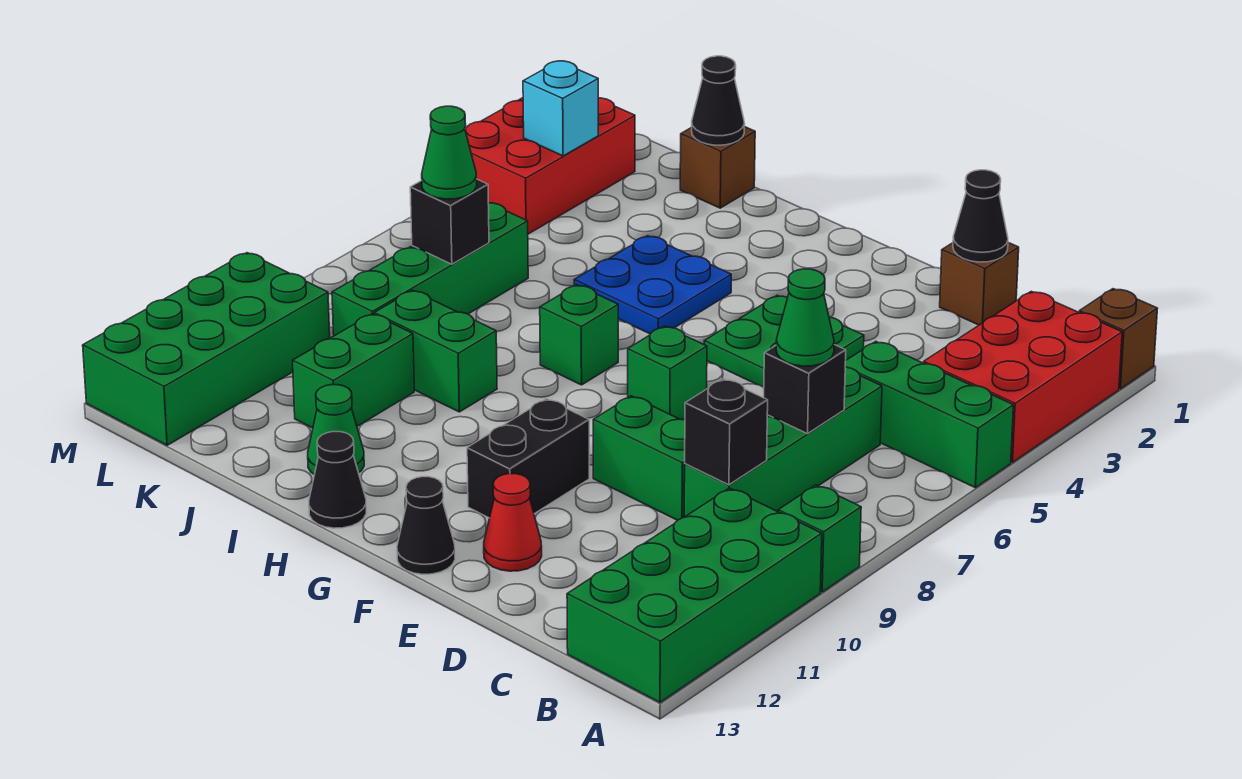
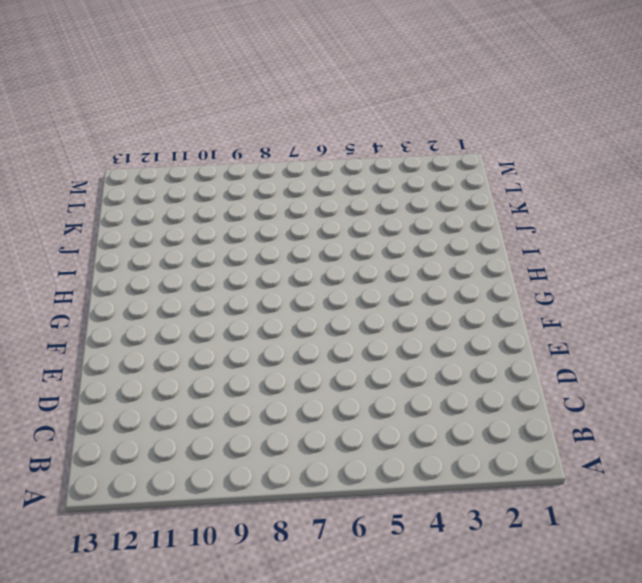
none -> brown brick A1 level 1
none -> red brick A2:B4 level 1
none -> green brick A5:C5 level 1
none -> green brick A9 level 1

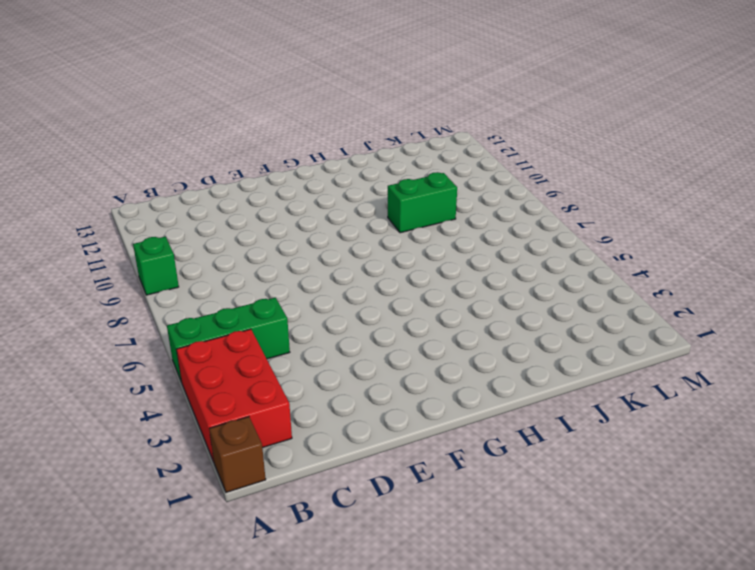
none -> green brick A10:B13 level 1
none -> green brick C6:C9 level 1
none -> brown brick D1 level 1
none -> green brick D9:E9 level 1

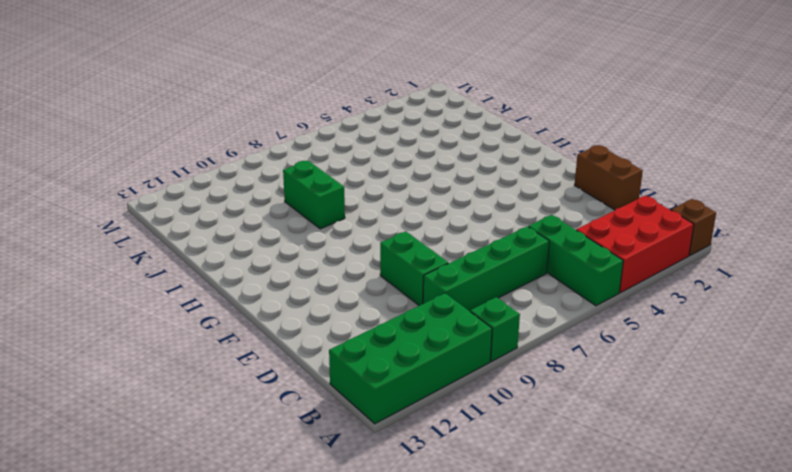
brown brick D1:E1 level 1 -> brown brick D1 level 1
none -> green plate E4:F5 level 1
none -> red cone E12 level 1
none -> green brick F7 level 1
none -> black brick F10:F11 level 1

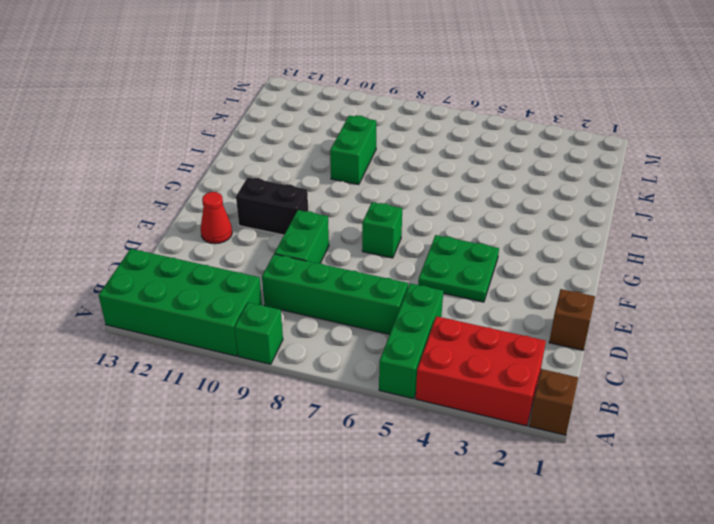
none -> black cone F13 level 1
none -> blue plate H4:I5 level 1
none -> green brick H7 level 1
none -> black cone H13 level 1

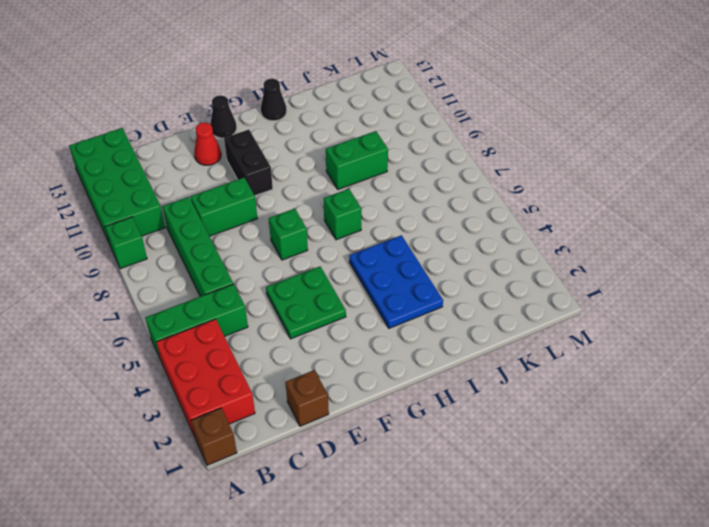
blue plate H3:I5 level 1 -> blue plate H4:I5 level 1
none -> green cone I12 level 1
none -> brown brick J1 level 1
none -> green brick J10:J11 level 1
none -> green brick K6:K9 level 1

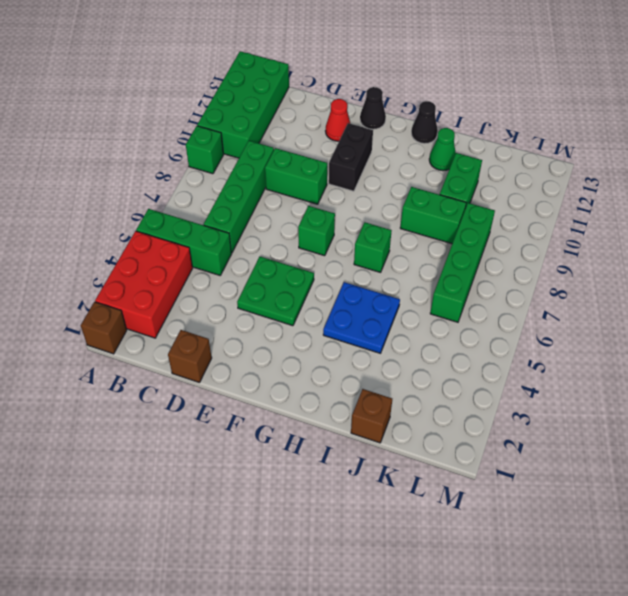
none -> red brick L2:M4 level 1
none -> green brick L10:M13 level 1
none -> black brick C7 level 2
none -> black brick C9 level 2

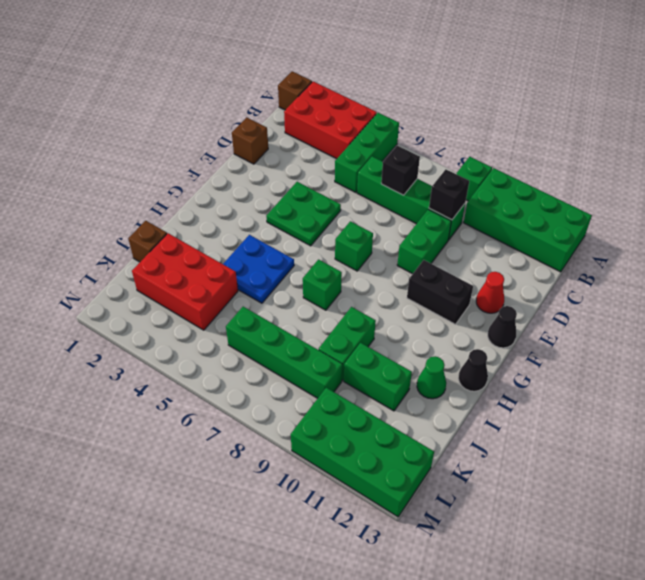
red brick J2:K4 level 1 -> red brick L2:M4 level 1
none -> black cone D1 level 2
none -> black cone J1 level 2
none -> black brick K7 level 2
none -> cyan brick L3 level 2

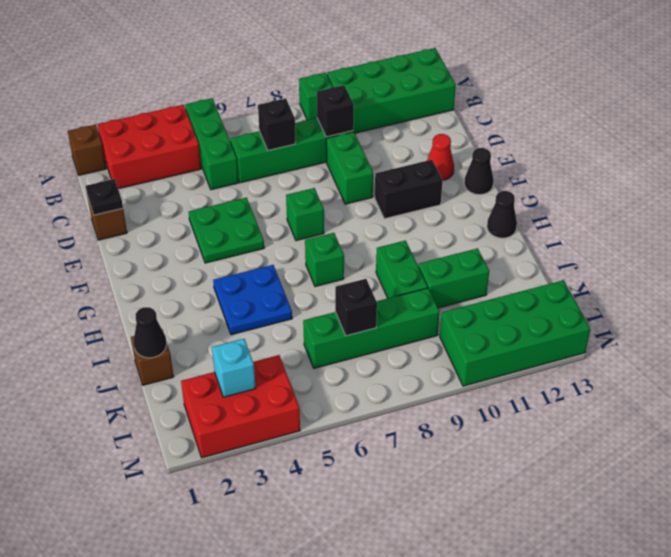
black plate D1 level 2 -> black cone D1 level 2
none -> green cone I12 level 1
none -> green cone C7 level 3
none -> green cone K7 level 3

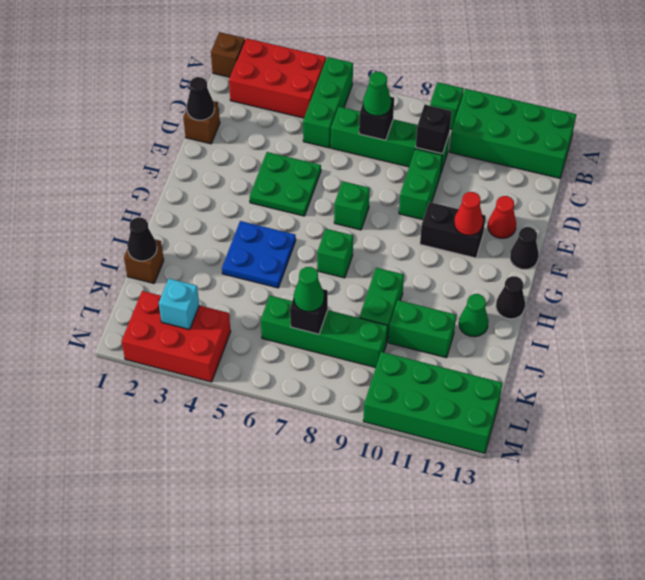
red cone F11 level 2 -> none

